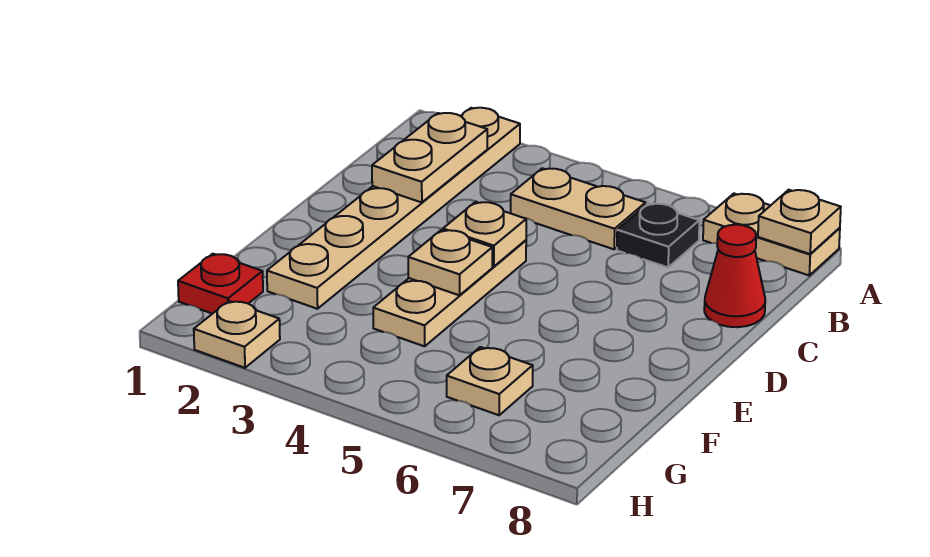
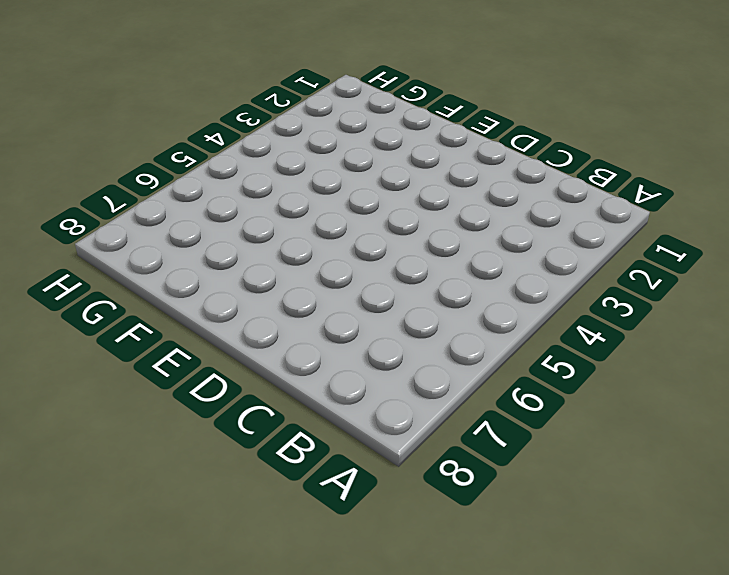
none -> tan plate A2:F2 level 1
none -> tan plate A7:A8 level 1
none -> tan plate B4:B5 level 1

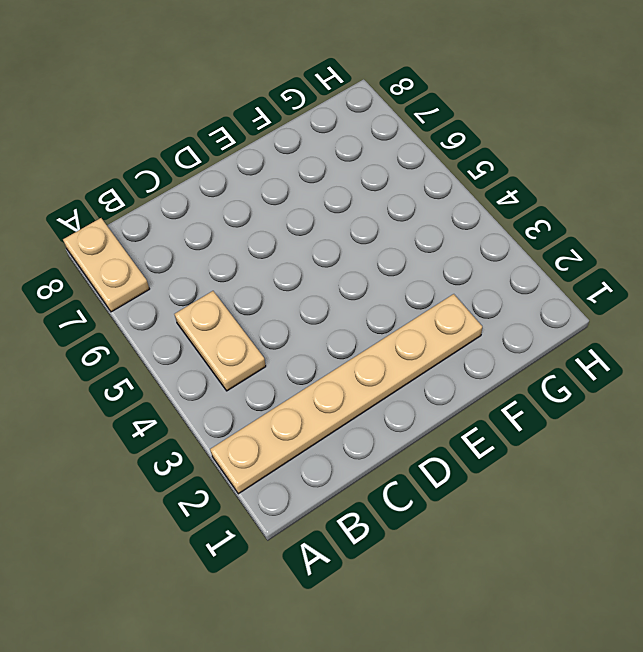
none -> black plate B6 level 1
none -> red cone C8 level 1
none -> tan plate D4:F4 level 1

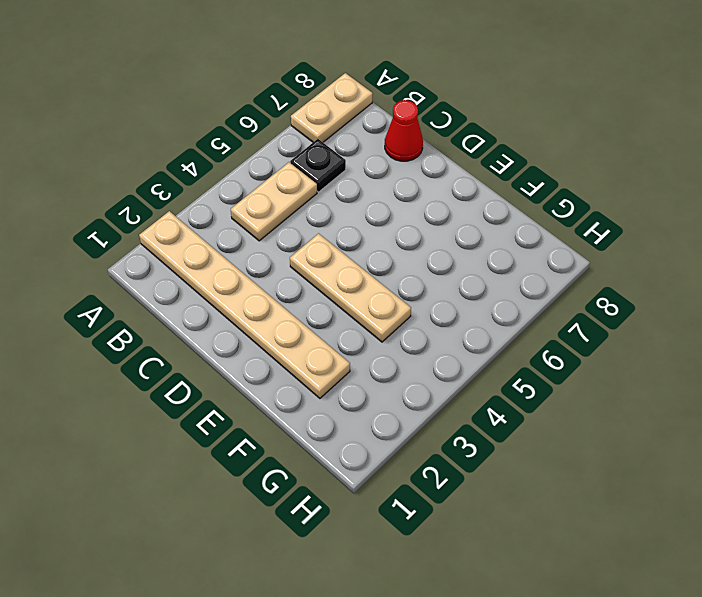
none -> red plate G1 level 1
none -> tan plate G6 level 1
none -> tan plate H2 level 1

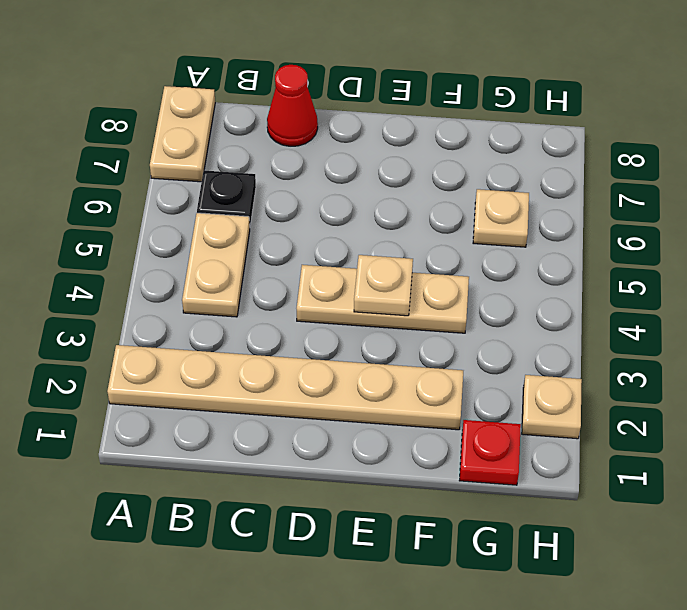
none -> tan plate A8 level 2
none -> tan plate B2:C2 level 2
none -> tan plate D4 level 2

